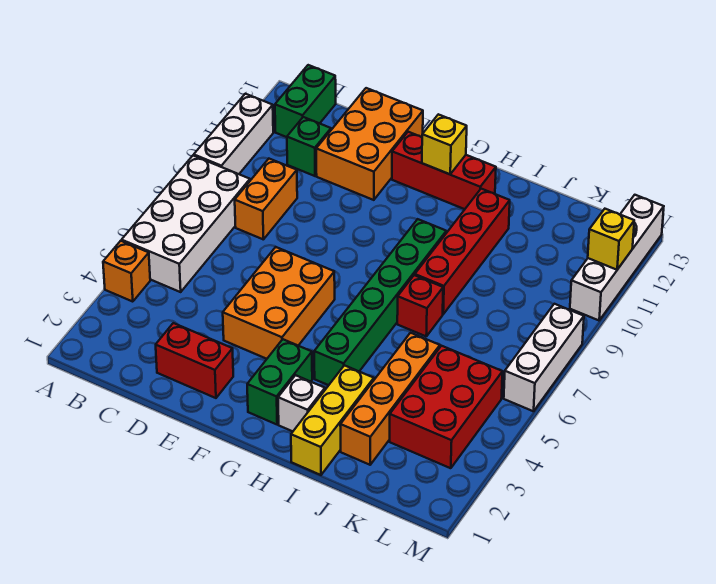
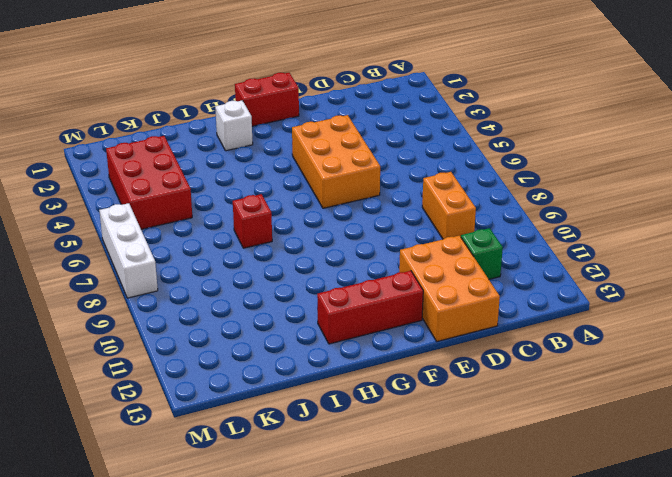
red brick F1:G1 level 1 -> red brick D2:E2 level 1
none -> orange brick A4 level 1
none -> white brick A5:B8 level 1
none -> white brick A9:A11 level 1

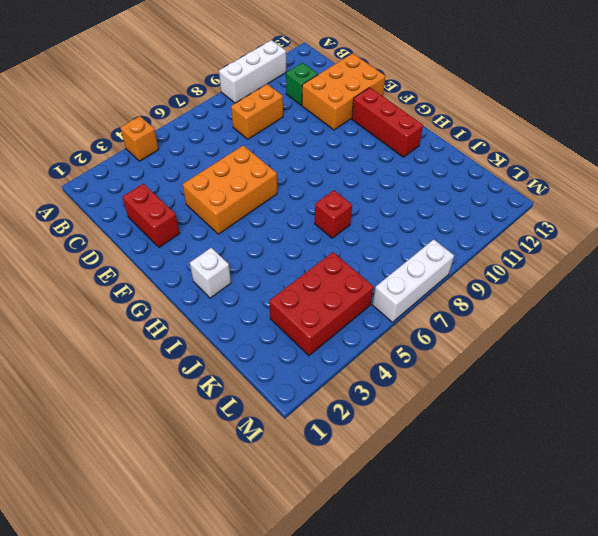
none -> white brick A5:B8 level 1
none -> green brick B12:B13 level 1
none -> green brick G2:G3 level 1

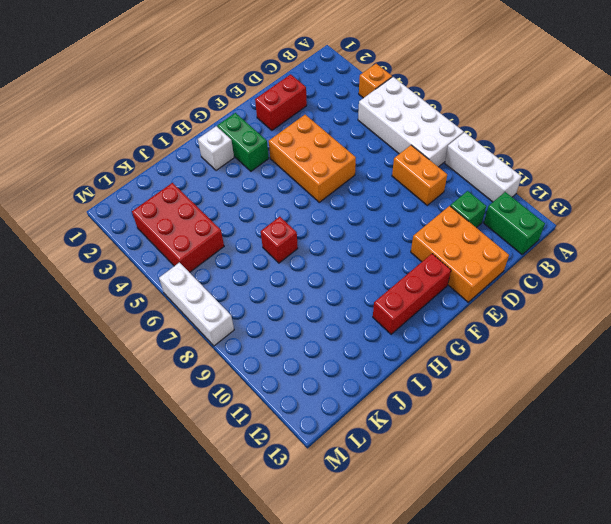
none -> green brick H4:H9 level 1
none -> yellow brick I1:I3 level 1
none -> red brick I8:I11 level 1

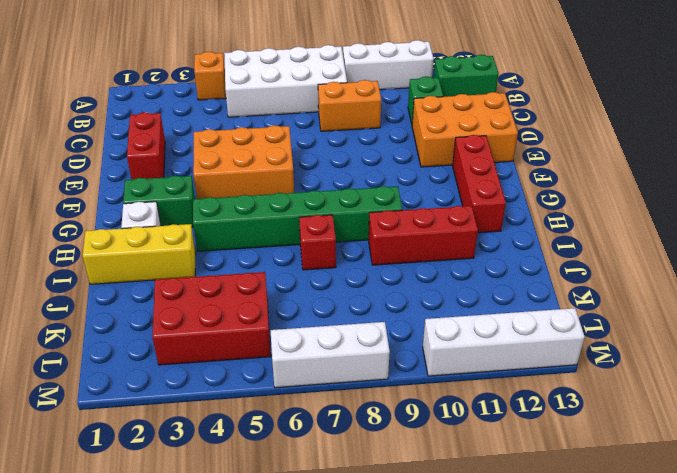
red brick I9:I11 level 1 -> red brick I8:I11 level 1
none -> orange brick J2:J5 level 1
none -> yellow brick G12 level 2
none -> yellow brick M11 level 2

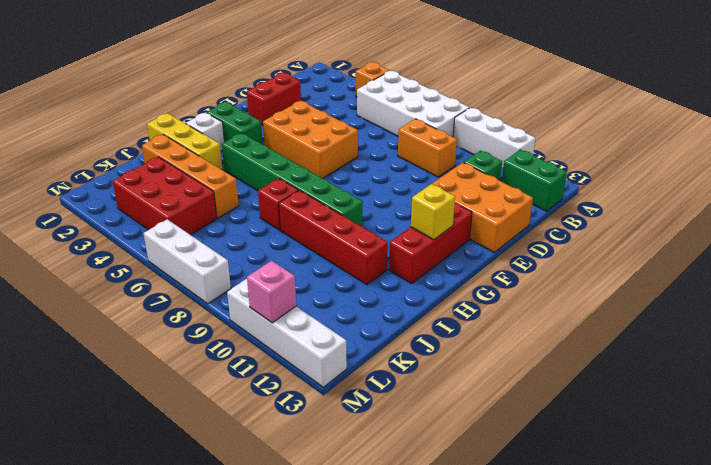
pink brick M11 level 2 -> yellow brick M11 level 2

